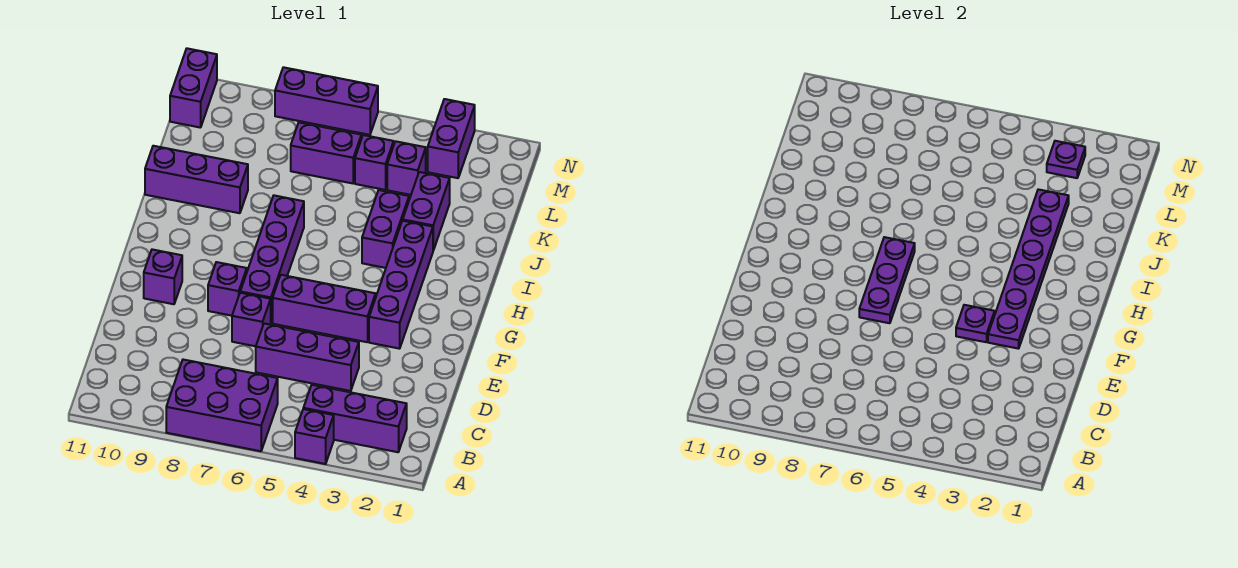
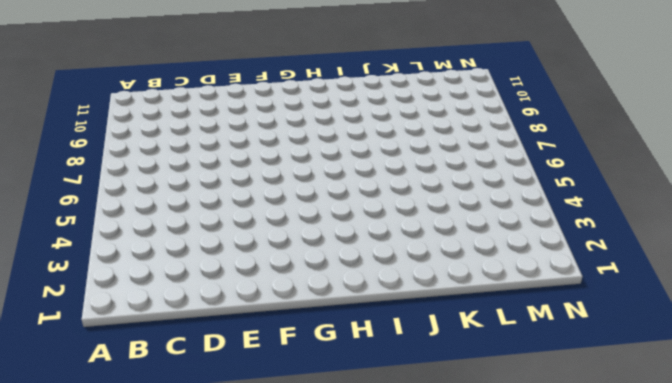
none -> purple brick A4 level 1
none -> purple brick A6:B8 level 1
none -> purple brick B2:B4 level 1

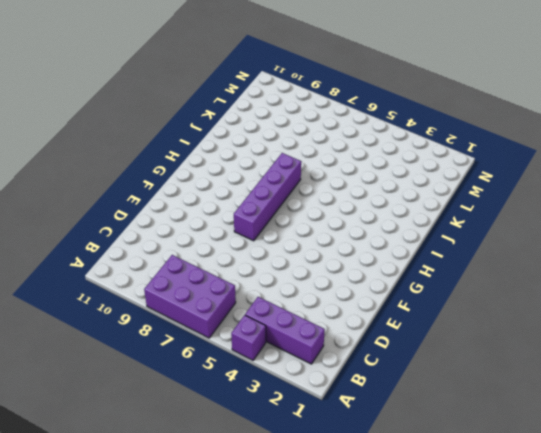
none -> purple brick D4:D6 level 1
none -> purple brick E7 level 1
none -> purple brick F3:I3 level 1

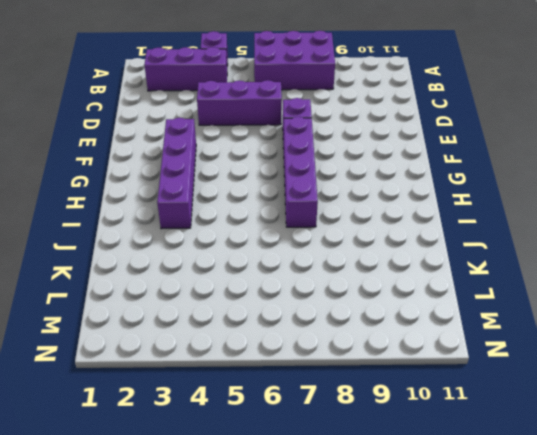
none -> purple brick F4:F6 level 1
none -> purple brick F8 level 1
none -> purple brick F10 level 1

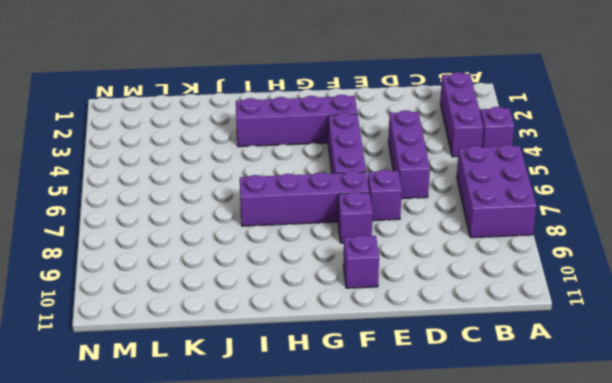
none -> purple brick I4:J4 level 1
none -> purple brick J3:K3 level 1
none -> purple brick J9:J11 level 1

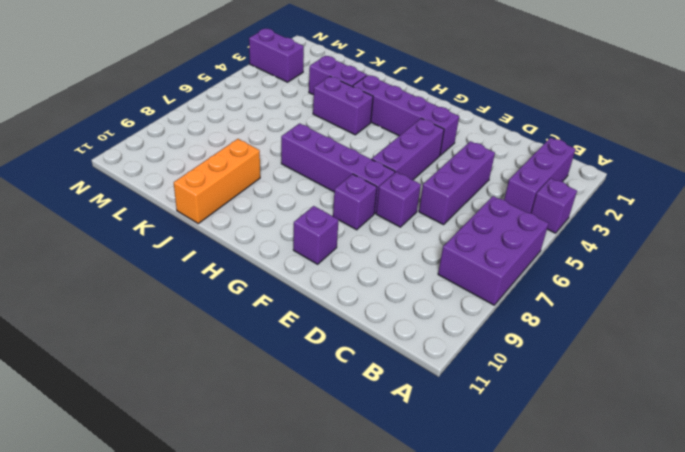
orange brick J9:J11 level 1 -> purple brick J9:J11 level 1
none -> purple brick L4 level 1
none -> purple brick L5 level 1
none -> purple brick L6:L7 level 1

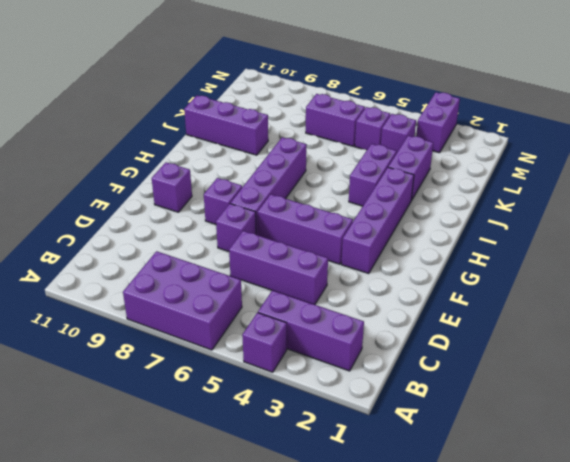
none -> purple brick M11:N11 level 1
none -> purple brick N6:N8 level 1
none -> purple plate F3:K3 level 2

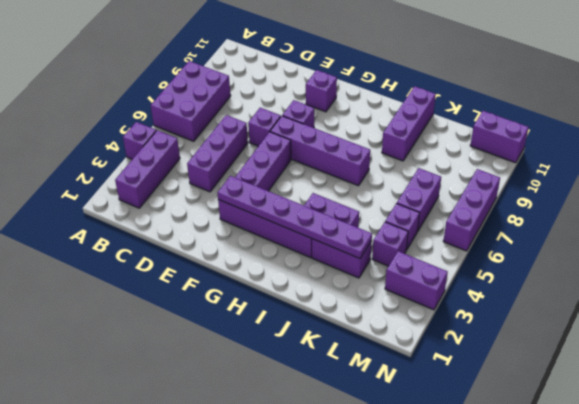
none -> purple plate F4 level 2
none -> purple plate F7:H7 level 2
none -> purple plate M3 level 2

